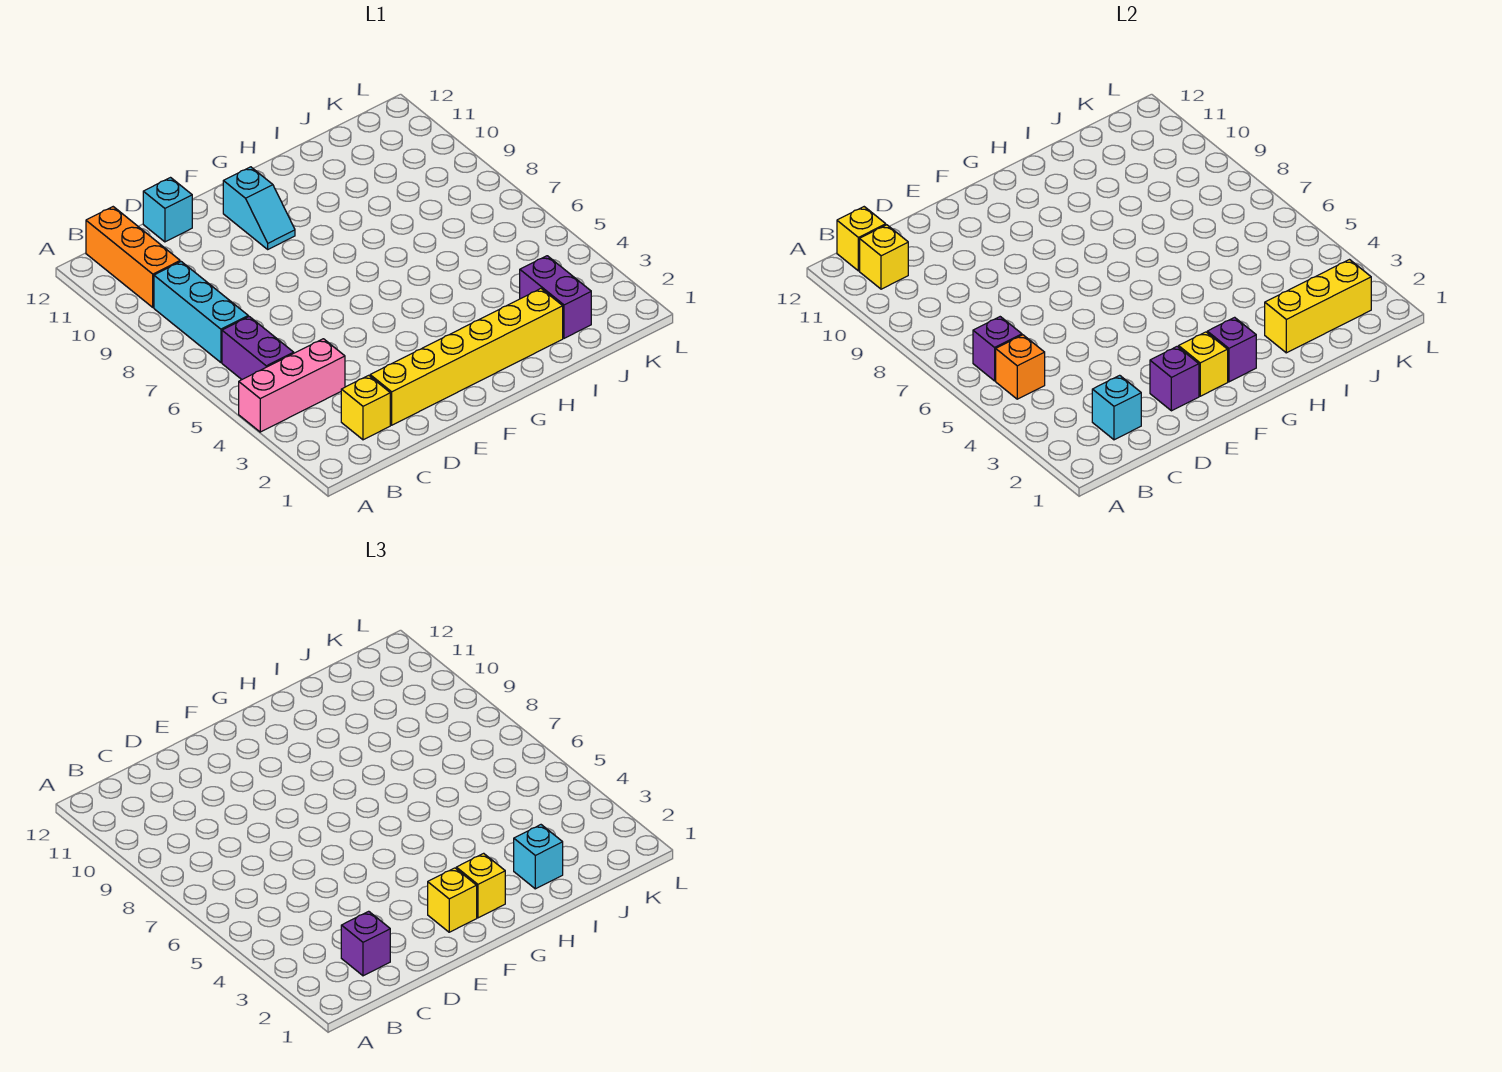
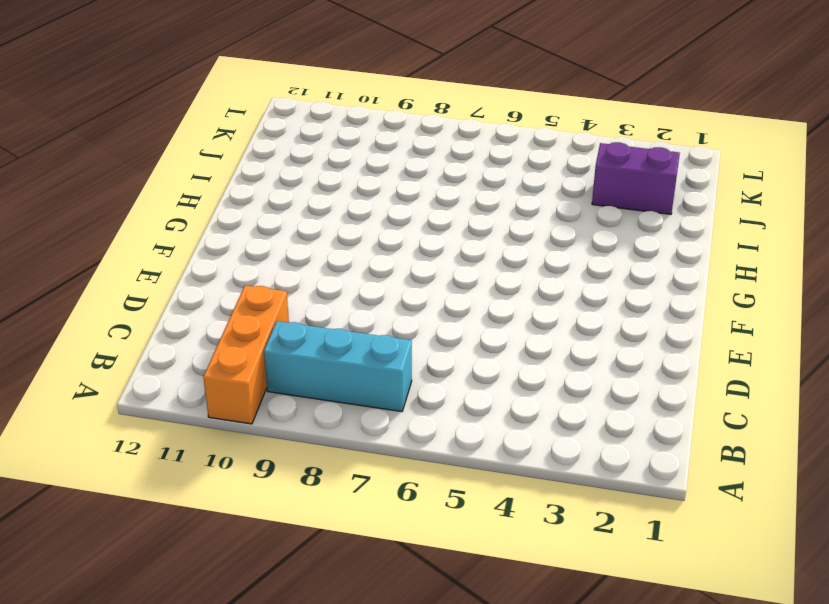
orange brick A10:C10 level 1 -> orange brick B10:B12 level 1
none -> pink brick A4:C4 level 1
none -> purple brick B5:B6 level 1
none -> yellow brick C2 level 1

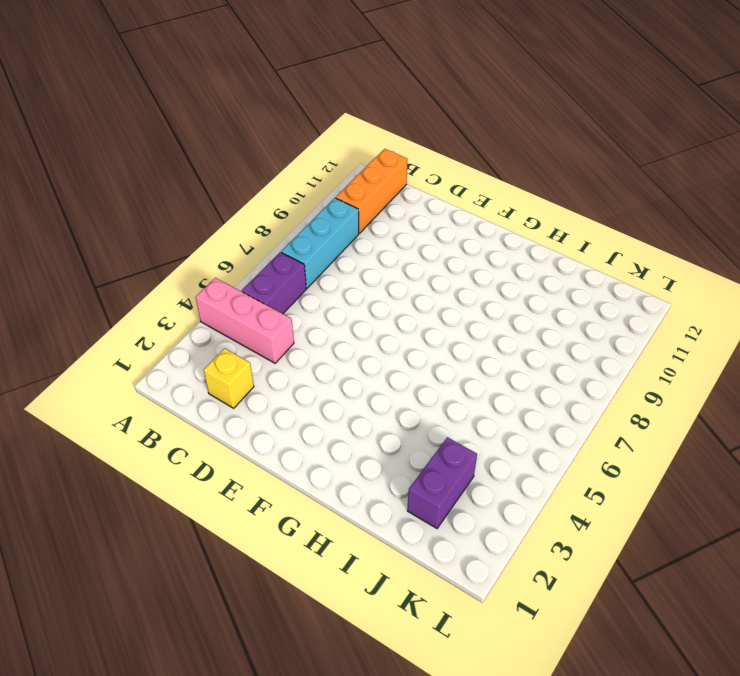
none -> yellow brick D2:I2 level 1
none -> cyan brick D12 level 1
none -> cyan slope F10:F11 level 1 top 11

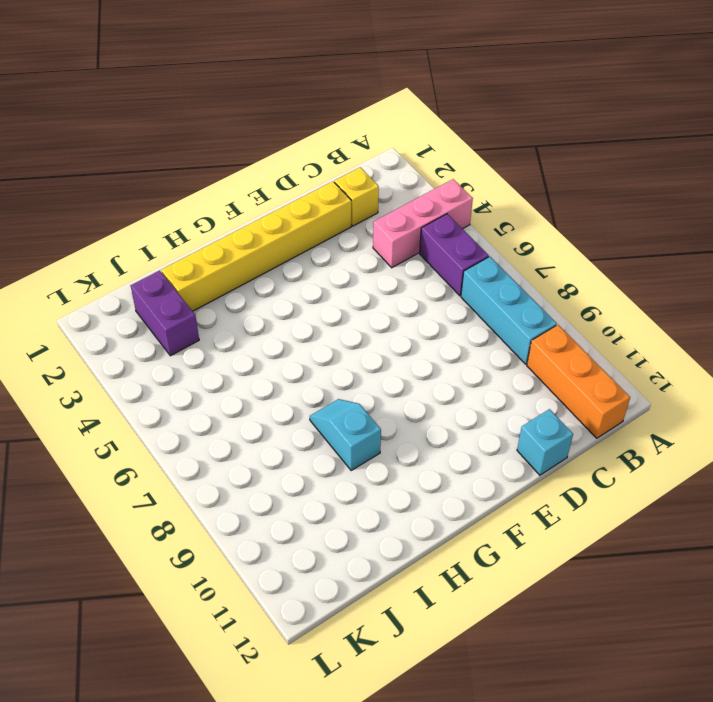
cyan slope H8:H9 level 1 top 9 -> cyan slope F10:F11 level 1 top 11
none -> orange brick B5 level 2
none -> purple brick B6 level 2
none -> yellow brick B11 level 2

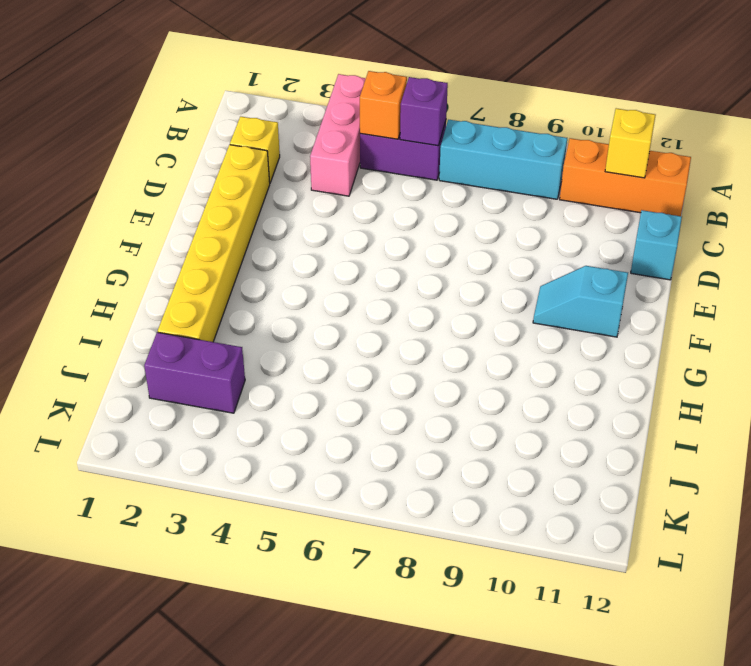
none -> yellow brick B12 level 2
none -> cyan brick C2 level 2
none -> purple brick E2 level 2

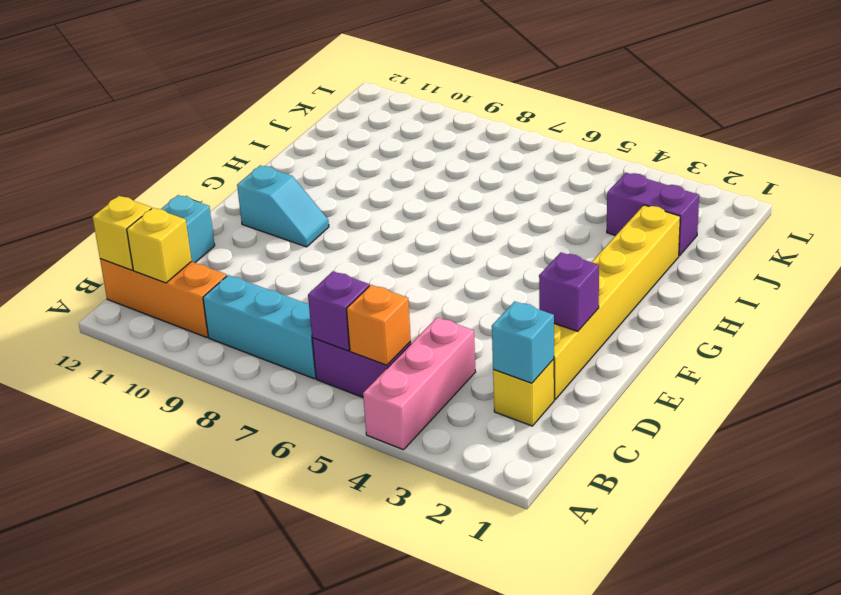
none -> yellow brick F2 level 2
none -> purple brick G2 level 2
none -> yellow brick I2:K2 level 2

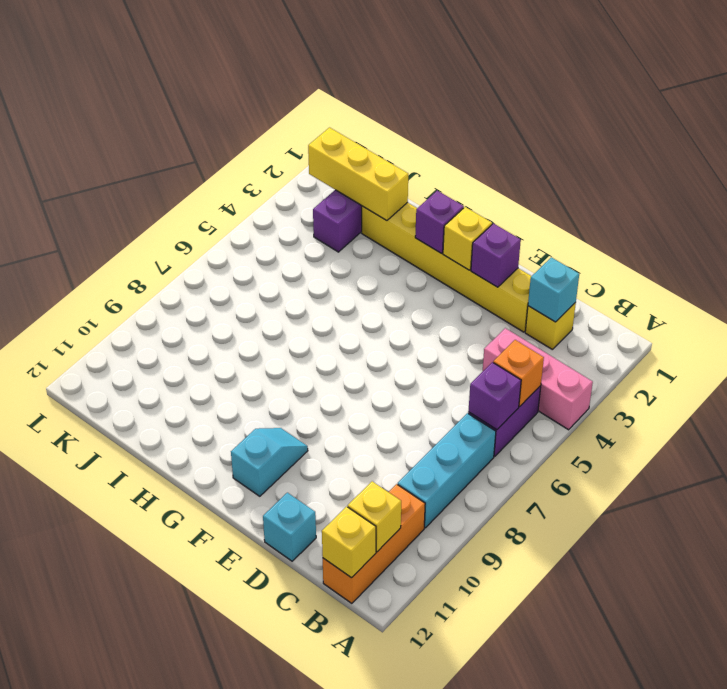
none -> purple brick C2 level 3
none -> yellow brick F2 level 3
none -> yellow brick G2 level 3

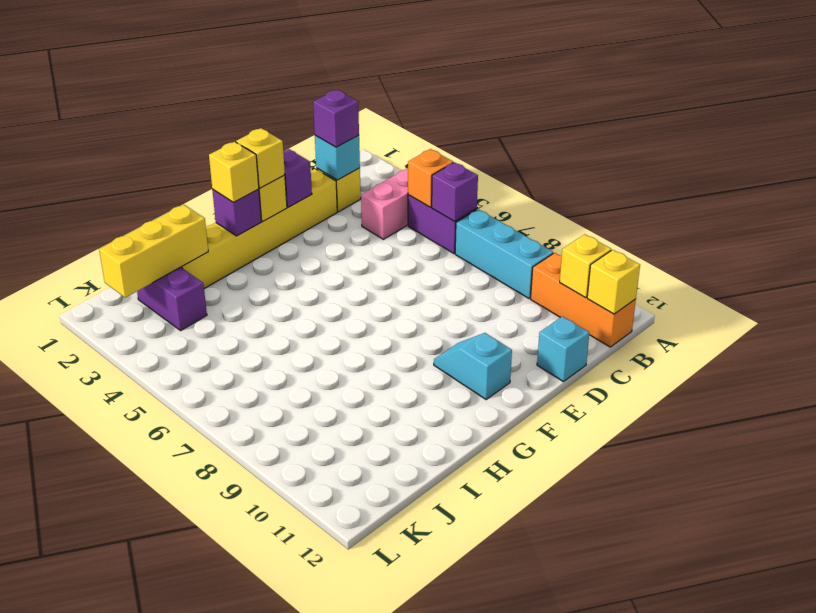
none -> cyan brick I2 level 3

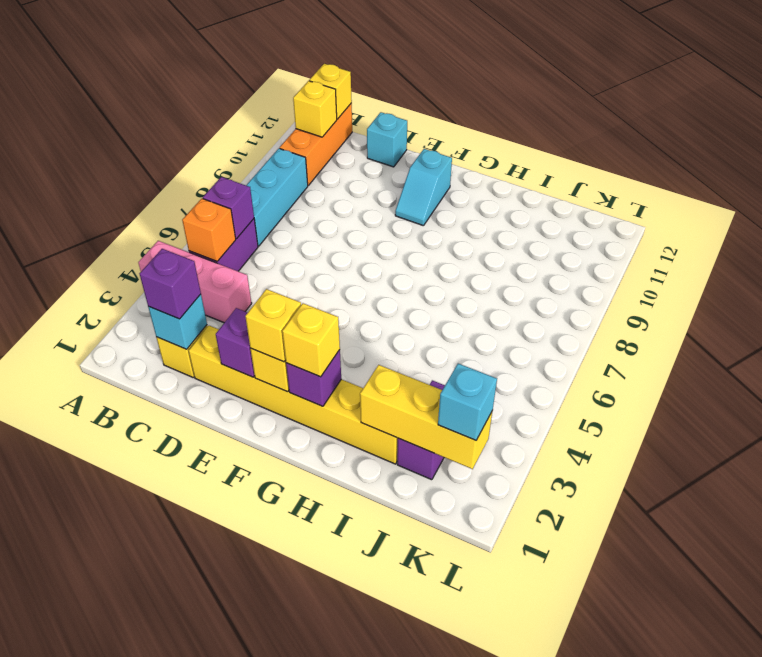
cyan brick K2 level 3 -> cyan brick I2 level 3

